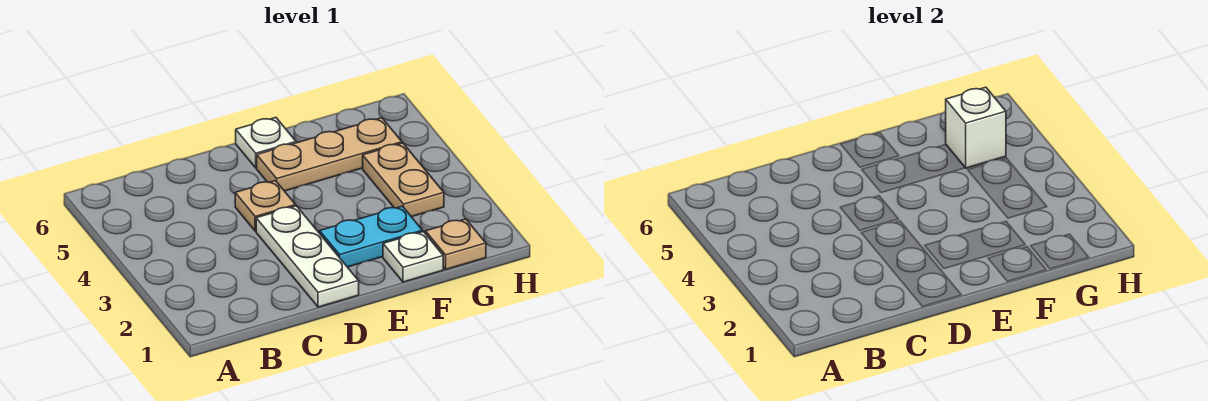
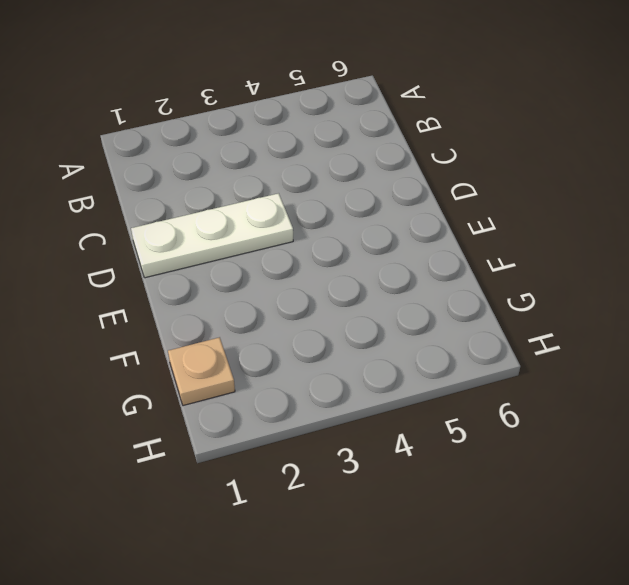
none -> tan plate D4 level 1
none -> cyan plate E2:F2 level 1

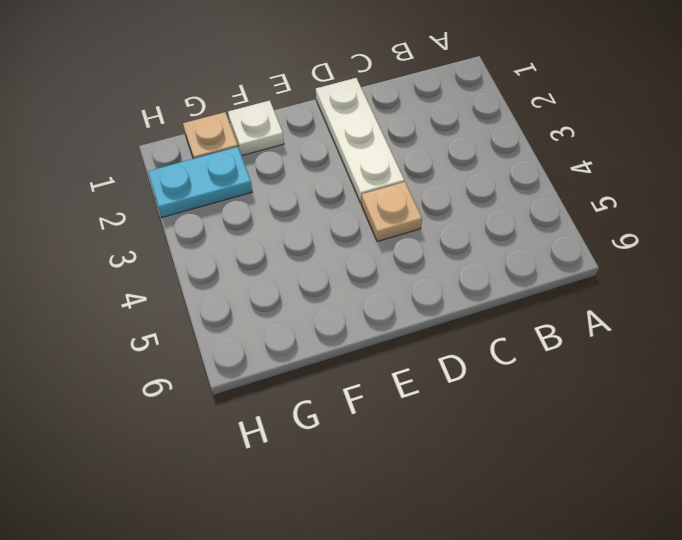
cyan plate G2:H2 level 1 -> cyan plate E2:F2 level 1
none -> tan plate E5:G5 level 1
none -> white plate E6 level 1

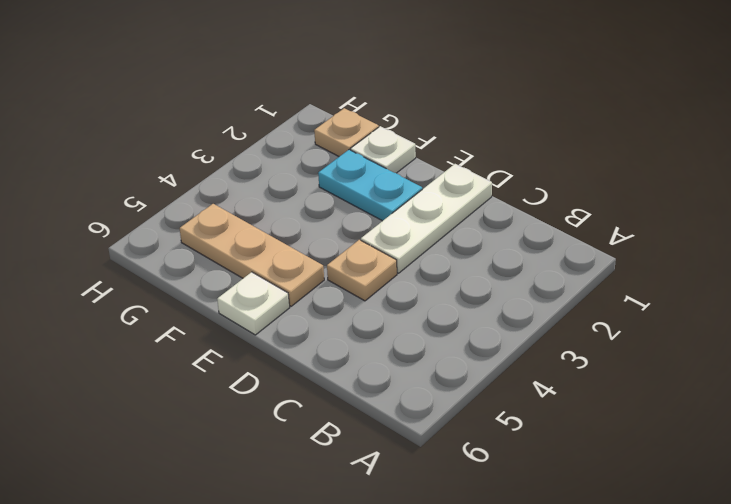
none -> tan plate G3:G4 level 1
none -> white brick G5 level 2

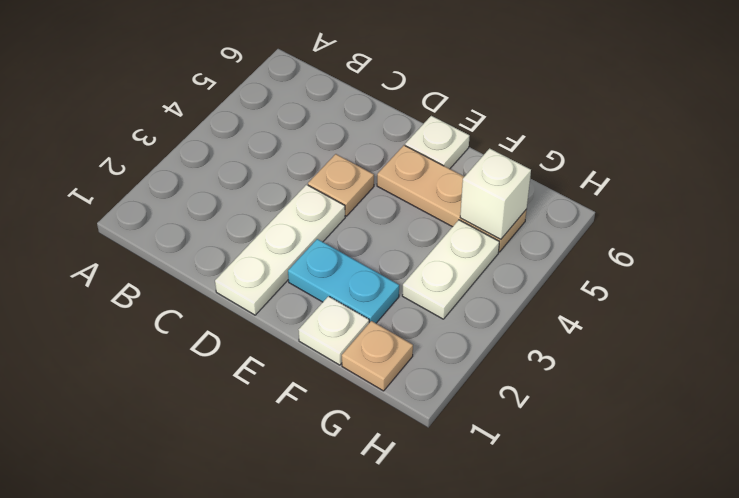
white plate G3:G4 level 1 -> tan plate G3:G4 level 1

